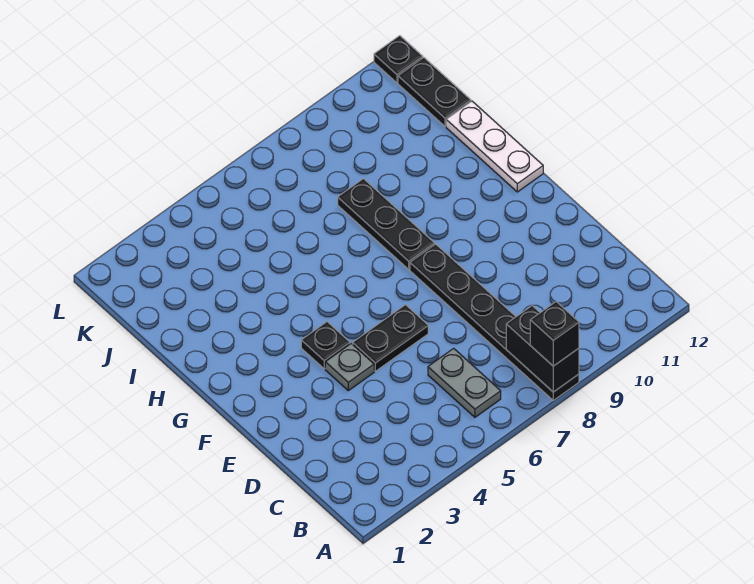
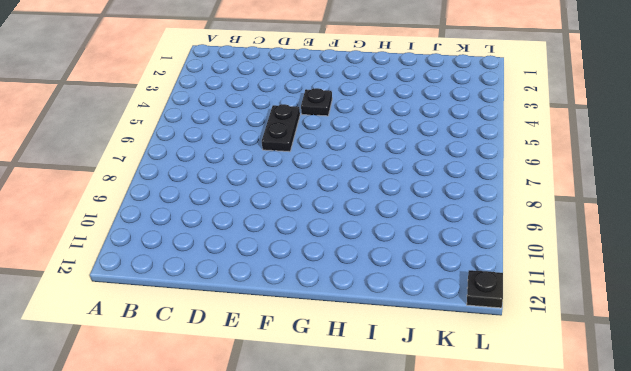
none -> black plate A8:F8 level 1
none -> grey plate B6:C6 level 1

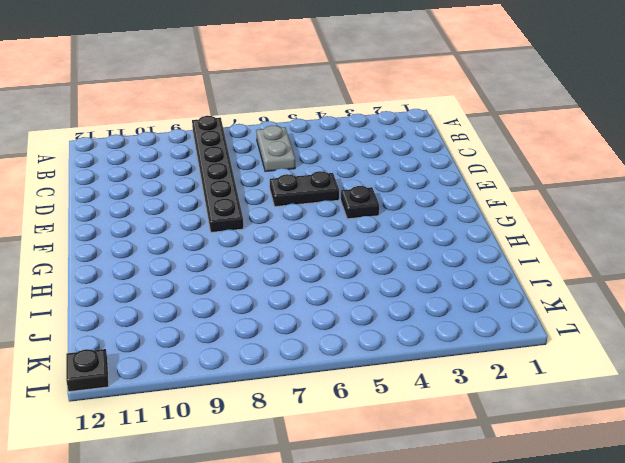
none -> grey plate E4 level 1
none -> black plate G8:I8 level 1

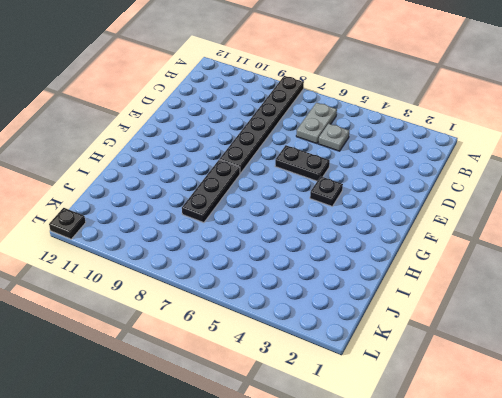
grey plate C5 level 1 -> grey plate E4 level 1
none -> white plate G12:I12 level 1
none -> black plate J12:K12 level 1

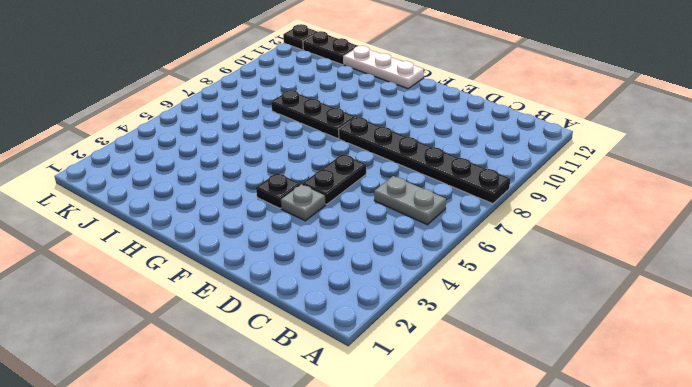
none -> black brick A8:B8 level 2
none -> black brick A8 level 3

